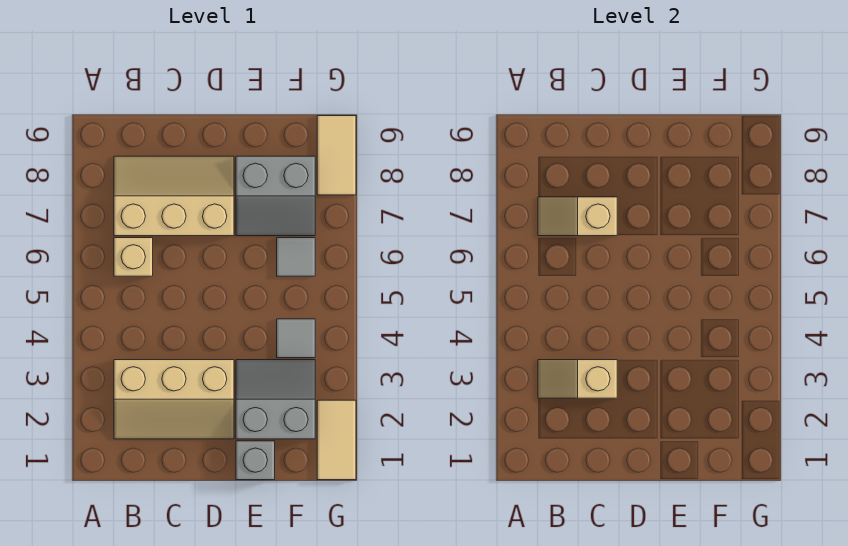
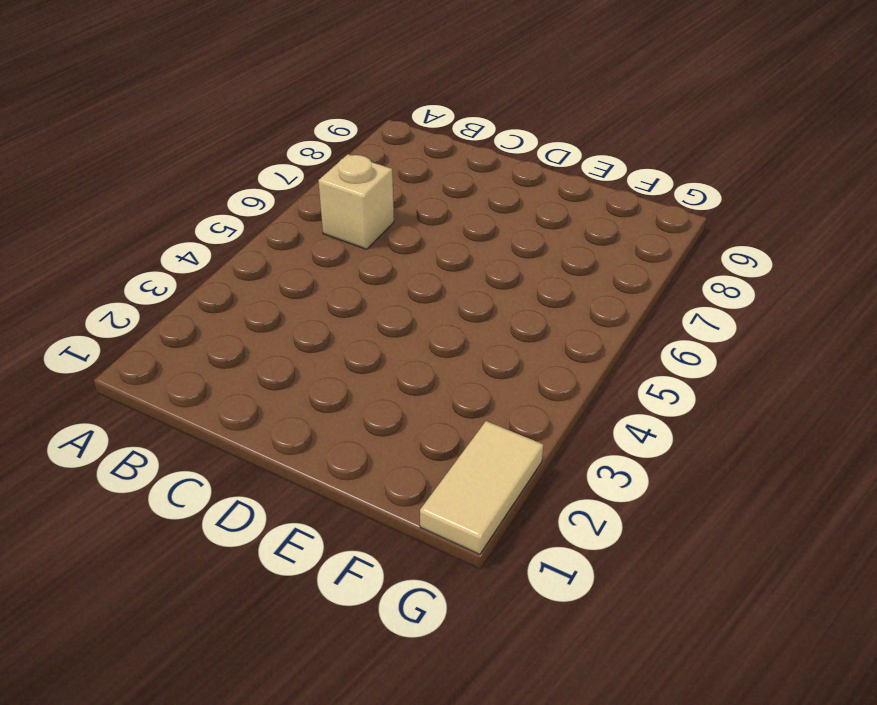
none -> tan slope B2:D3 level 1 top 3
none -> tan slope B7:D8 level 1 top 7
none -> grey brick E1 level 1

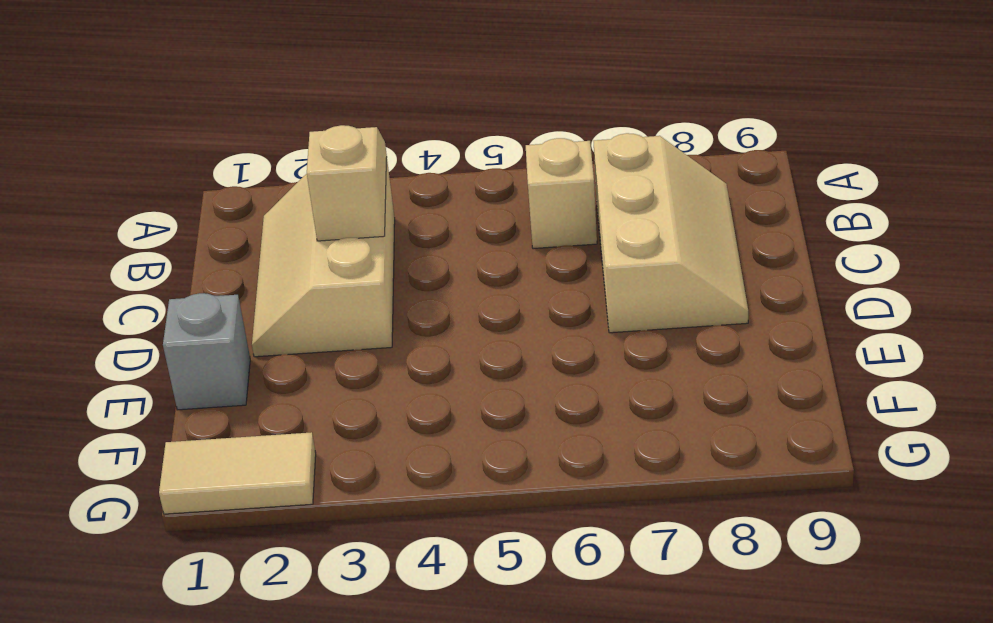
none -> grey slope E2:F3 level 1 top 2
none -> grey slope E7:F8 level 1 top 8
none -> grey tile F4 level 1

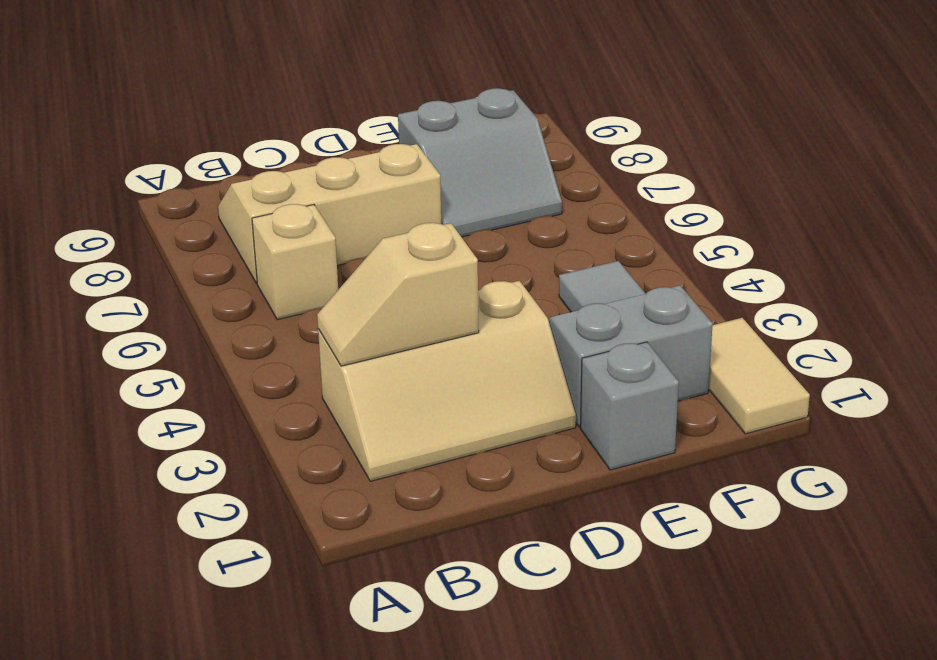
none -> grey tile F6 level 1
none -> tan tile G8:G9 level 1
none -> tan slope B7:C7 level 2 top C

